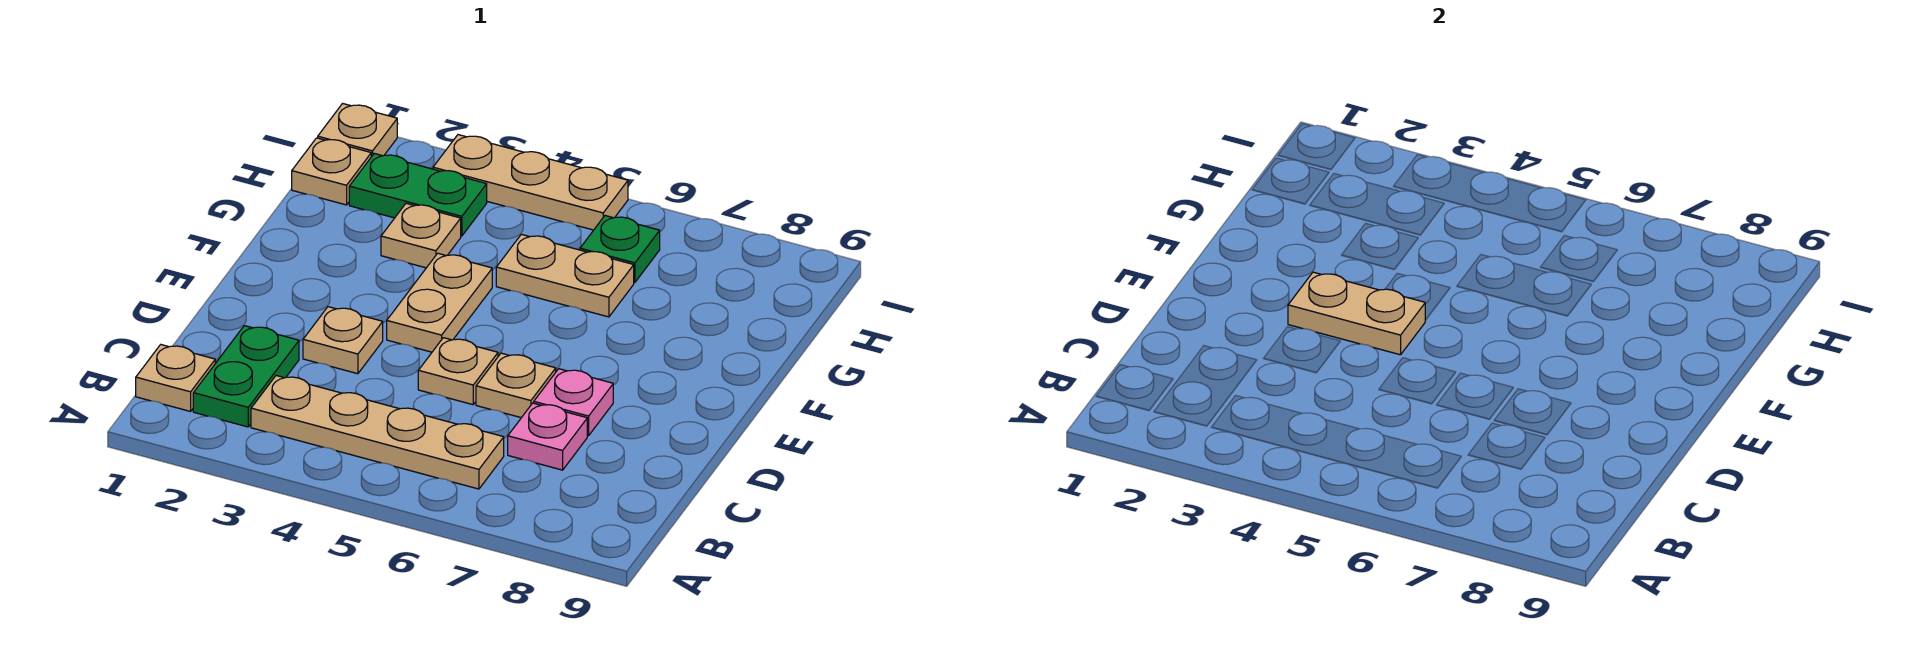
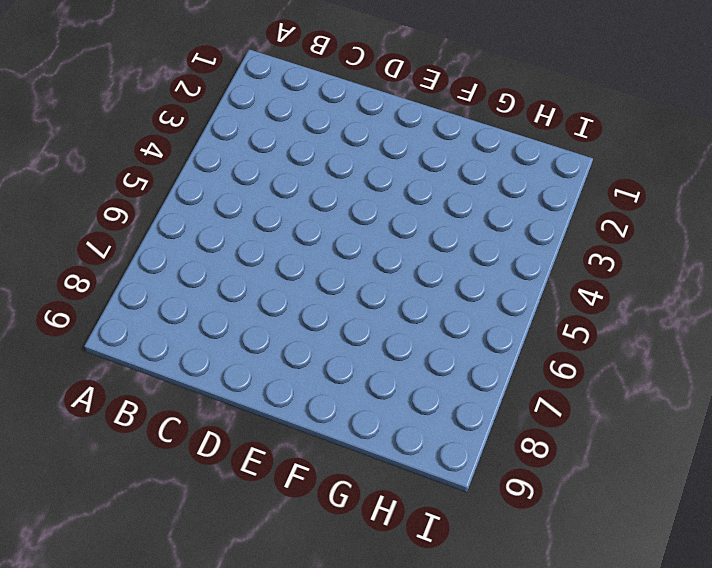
none -> tan plate B1 level 1
none -> green plate B2:C2 level 1
none -> tan plate B3:B6 level 1

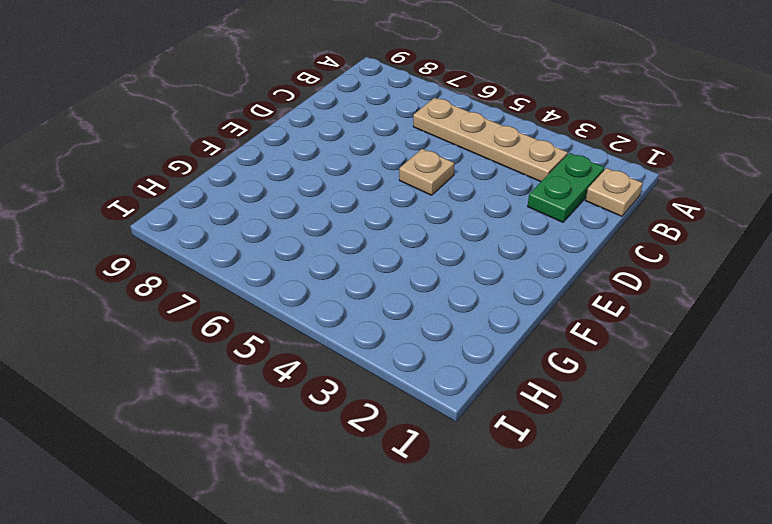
none -> pink plate C7 level 1
none -> tan plate D3 level 1
none -> tan plate D6 level 1

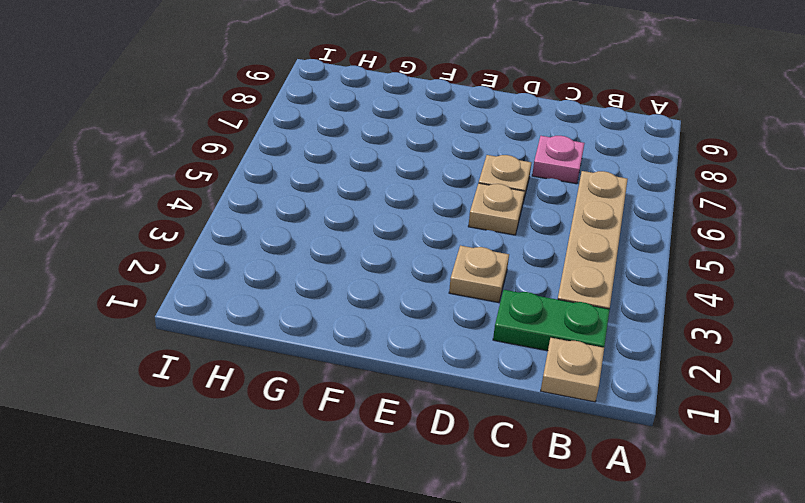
none -> pink plate D7 level 1
none -> tan plate E4:F4 level 1
none -> tan plate G3 level 1

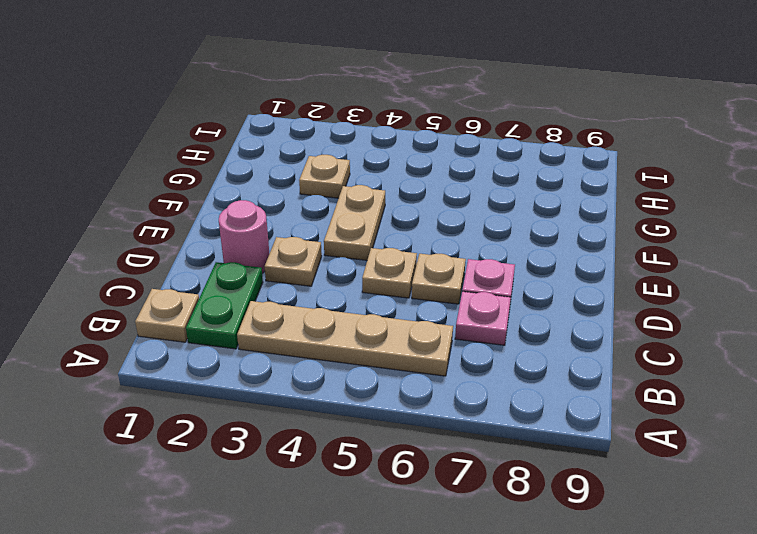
pink round brick D2 level 1 -> none
none -> tan plate G5:G6 level 1
none -> tan plate H1 level 1
none -> green plate H2:H3 level 1

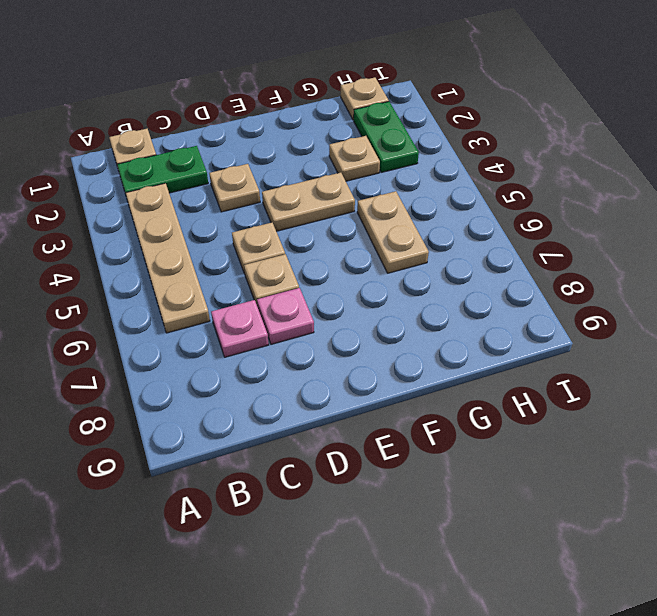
none -> green plate H6 level 1
none -> tan plate I1 level 1
none -> tan plate I3:I5 level 1

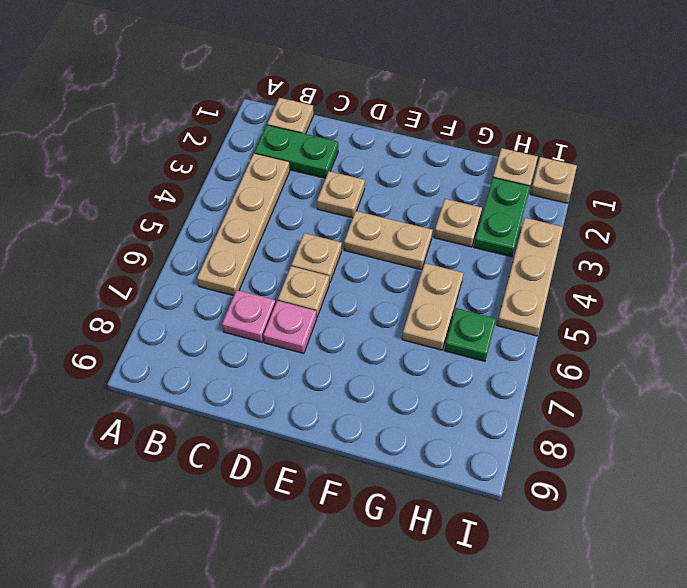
none -> tan plate E3:E4 level 2

